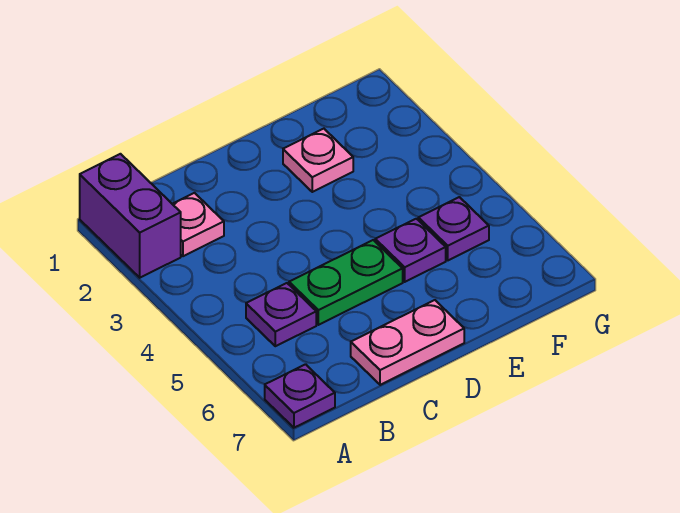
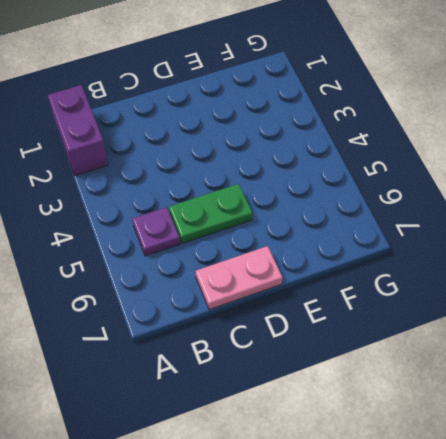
none -> purple plate A7 level 1
none -> pink plate B2 level 1

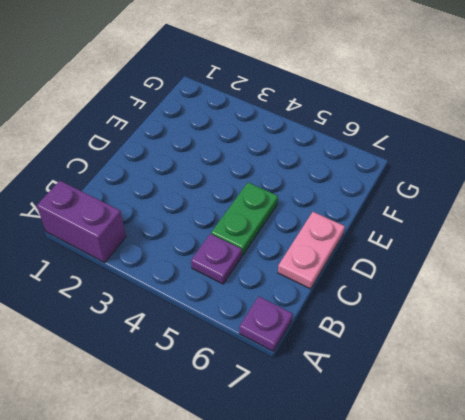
none -> pink plate B2 level 1
none -> pink plate E2 level 1

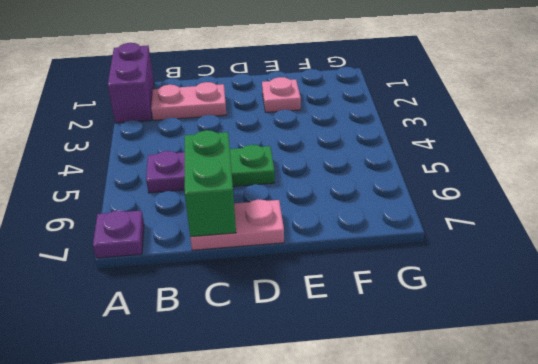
pink plate B2:C2 level 1 -> pink plate B2 level 1
green brick C6:C7 level 2 -> none
none -> purple plate E5 level 1
none -> purple plate F5 level 1

